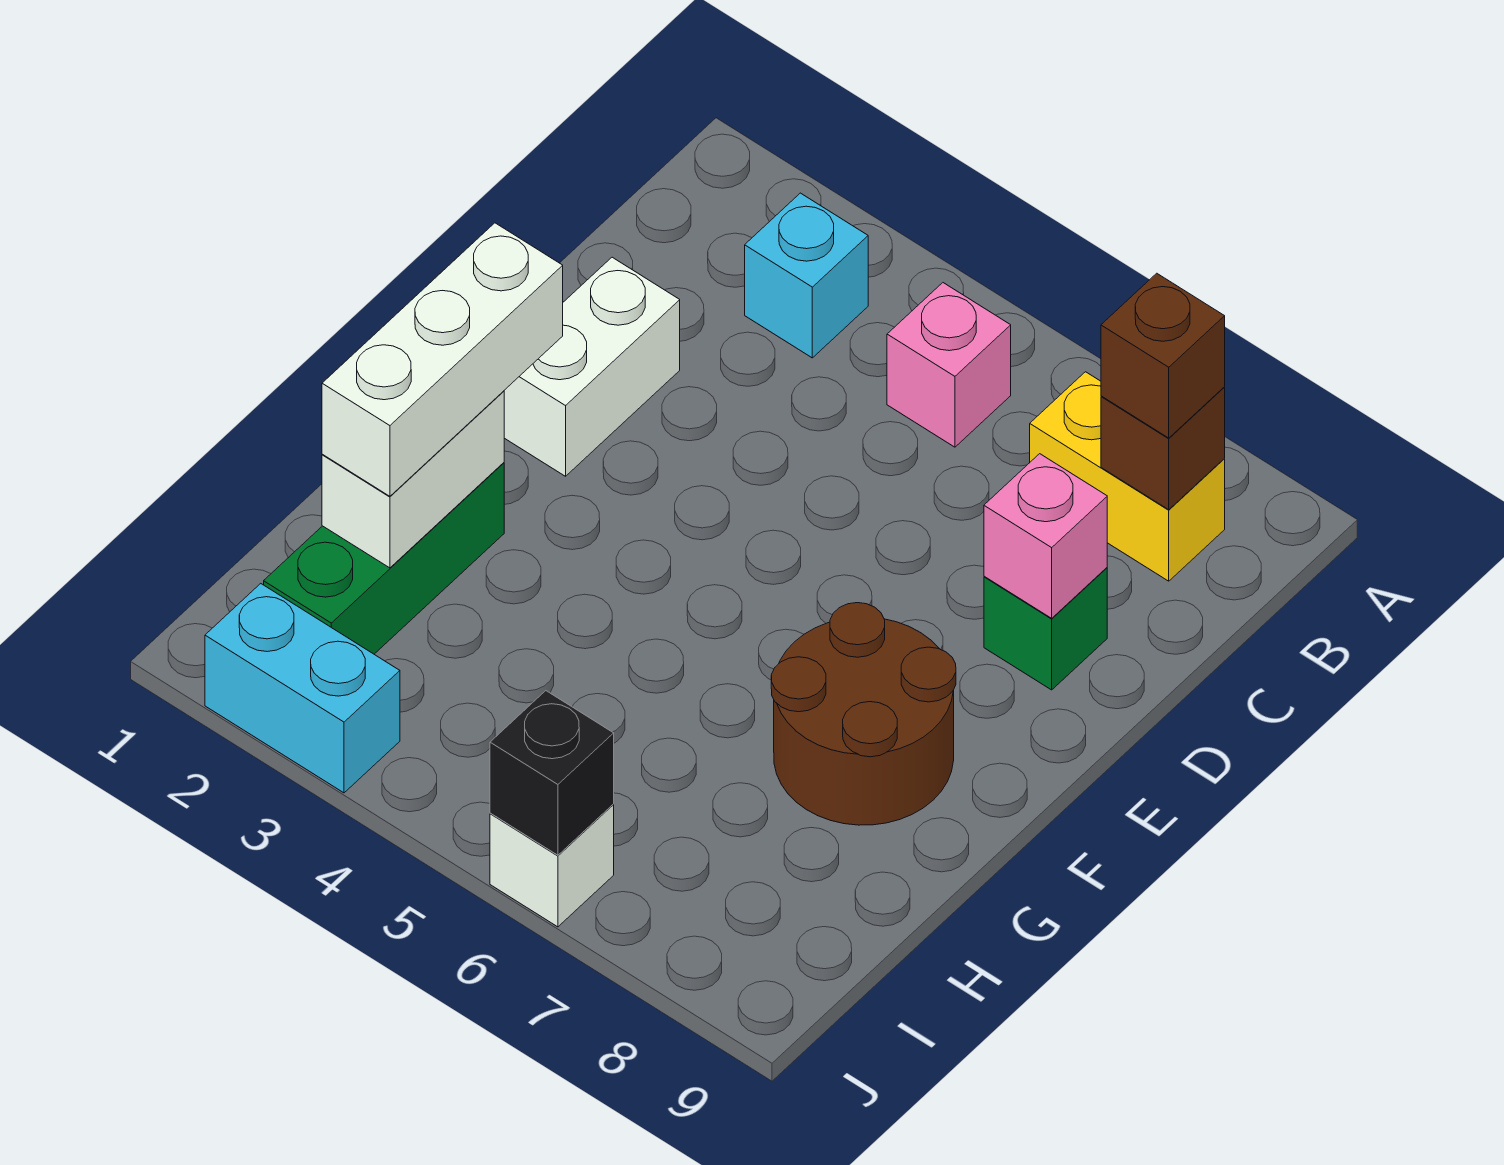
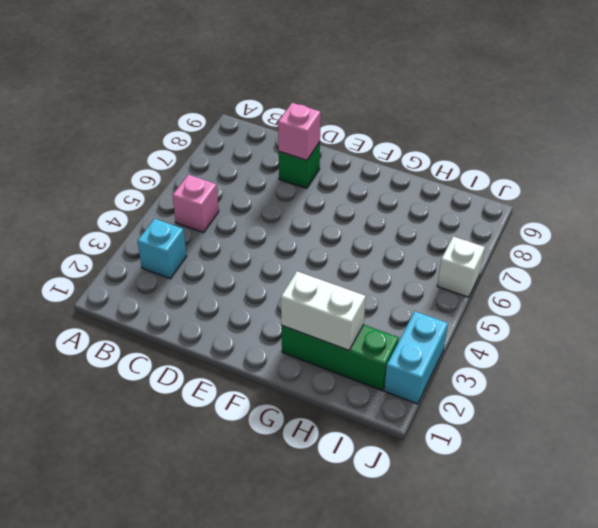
none -> yellow brick B7:B8 level 1
none -> white brick D2:E2 level 1
none -> brown round brick F7:G8 level 1

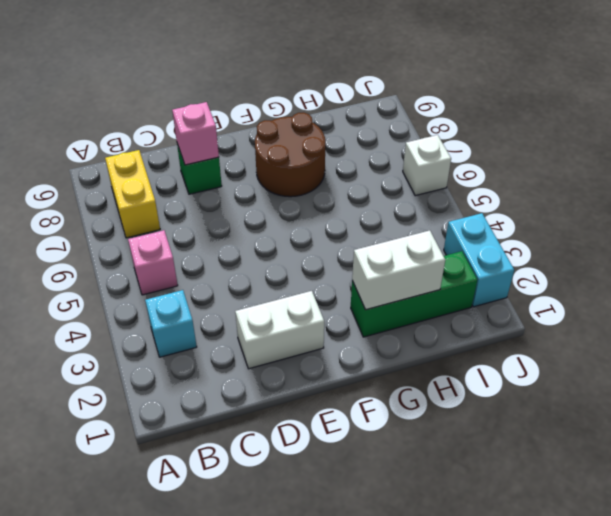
none -> brown brick B8 level 2
none -> black brick J6 level 2
none -> brown brick B8 level 3

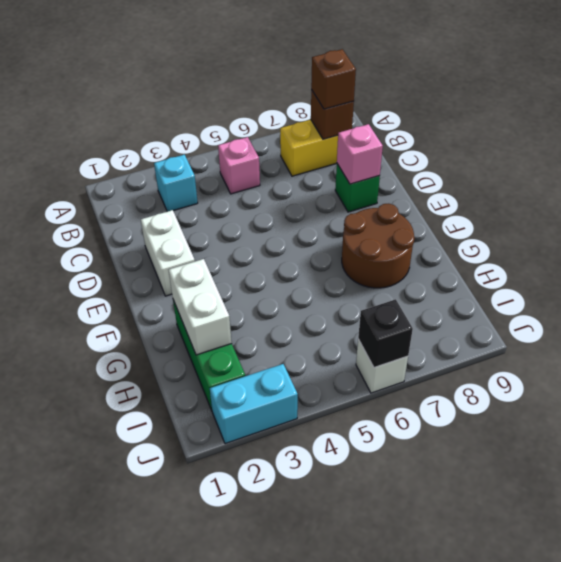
none -> white brick F2:H2 level 3

